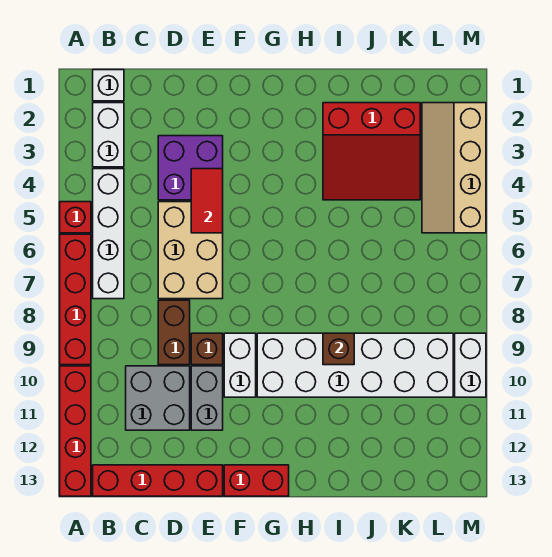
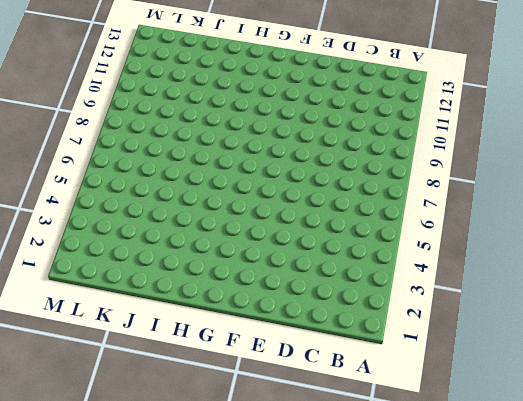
none -> red brick A5 level 1
none -> red brick A6:A9 level 1
none -> red brick A10:A13 level 1

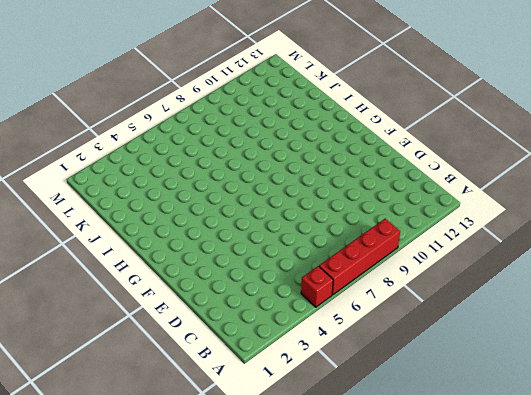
none -> red brick A10:A13 level 1
none -> white brick B1 level 1
none -> white brick B2:B3 level 1

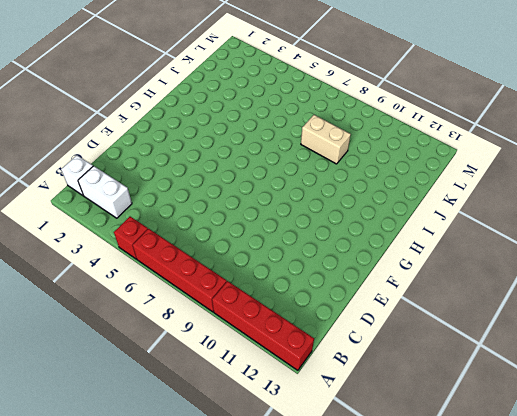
tan brick J8:J9 level 1 -> white brick G9:L10 level 1
none -> white brick B4:B7 level 1
none -> red brick B13:E13 level 1
none -> grey brick C10:D11 level 1

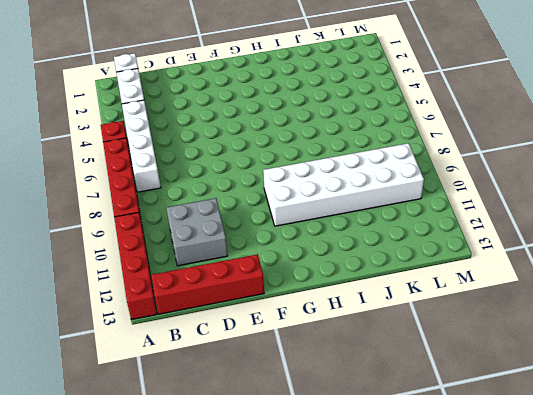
none -> purple brick D3:E4 level 1
none -> tan brick D5:E7 level 1
none -> brown brick D8:D9 level 1

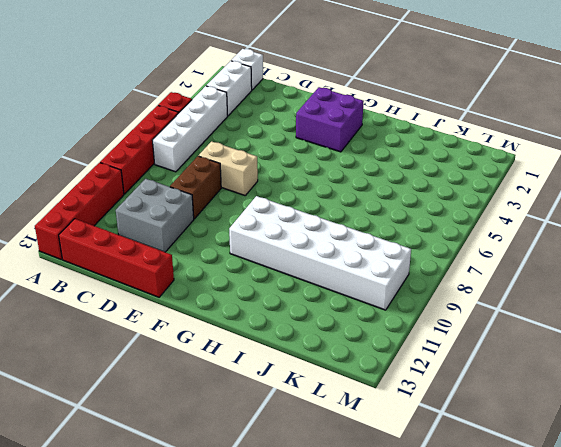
tan brick D7:E7 level 1 -> tan brick D5:E7 level 1
purple brick F2:G3 level 1 -> purple brick D3:E4 level 1
none -> brown brick E9 level 1
none -> grey brick E10:E11 level 1
none -> white brick F9:F10 level 1

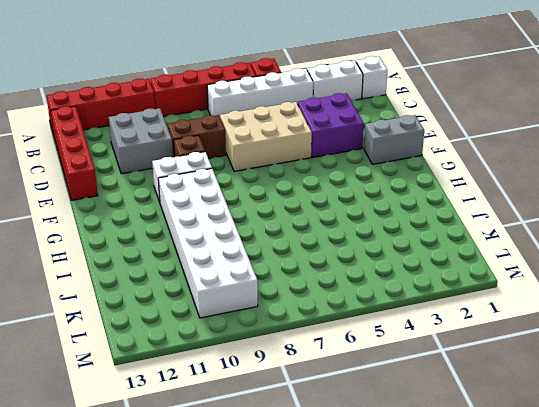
grey brick F1:F2 level 1 -> grey brick E10:E11 level 1
none -> red brick F13:G13 level 1
none -> red slope I2:K4 level 1 top 2
none -> tan slope L2:M5 level 1 top M

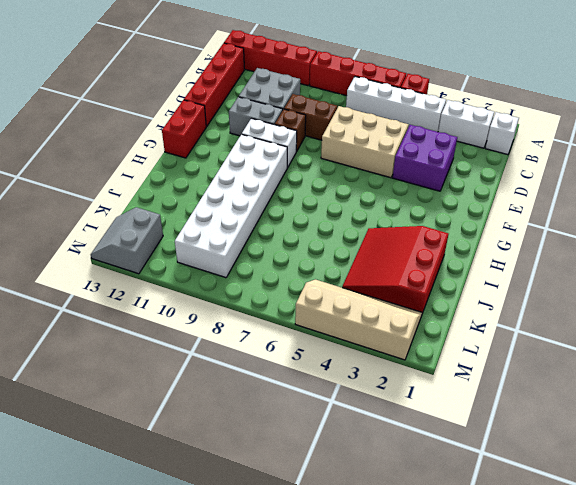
grey slope L12:M13 level 1 top 12 -> none
none -> white brick M9:M10 level 1
none -> red tile E4:E5 level 2
none -> brown brick I9 level 2

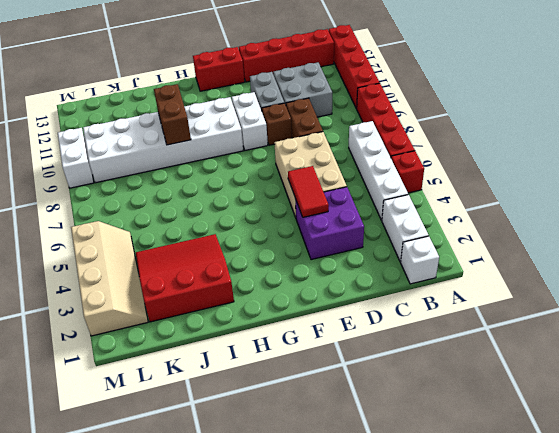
brown brick I9:I10 level 2 -> brown brick I9 level 2

